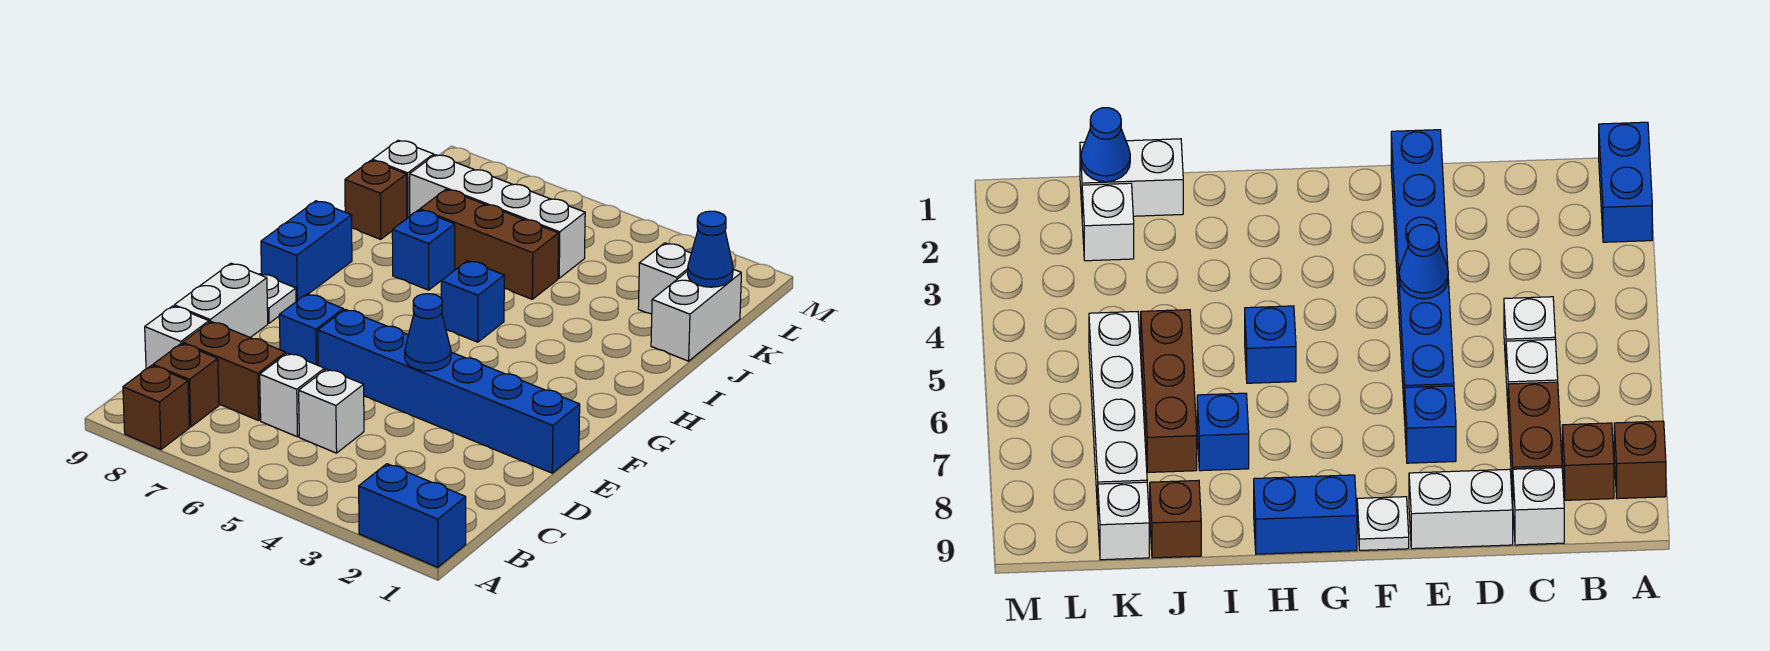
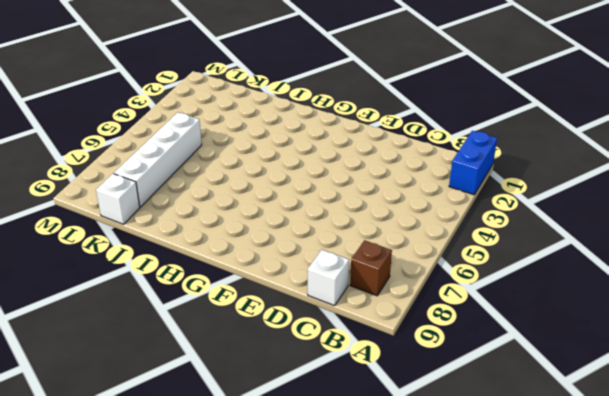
none -> brown brick A8 level 1
none -> white brick C5 level 1
none -> white brick C6 level 1

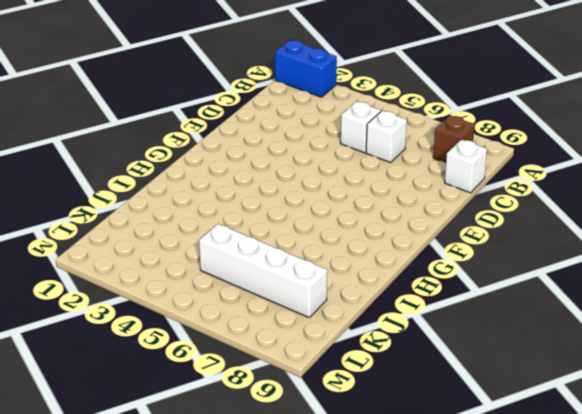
none -> brown brick A8 level 1
none -> brown brick C7:C8 level 1
none -> white brick D9:E9 level 1

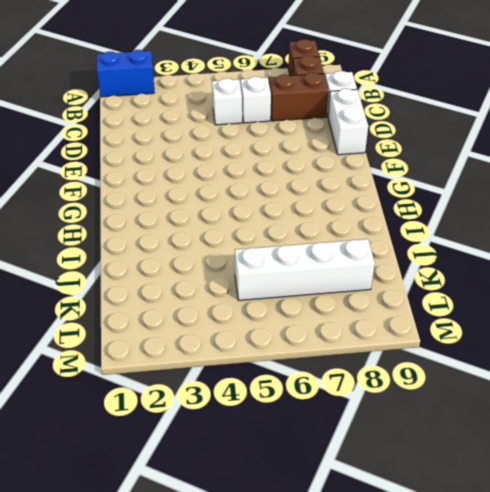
none -> blue brick E1:E6 level 1
none -> blue brick E7 level 1
none -> white plate F9 level 1

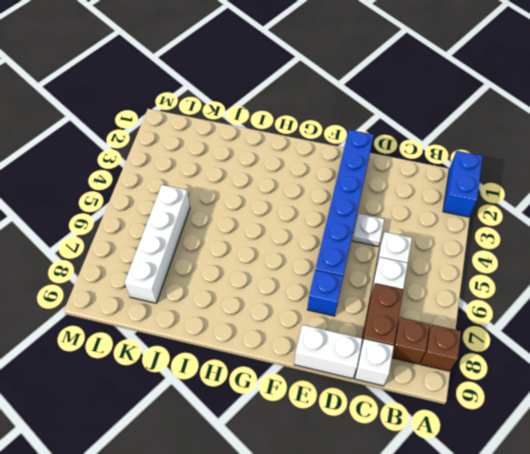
white plate D4 level 1 -> white plate F9 level 1
none -> blue brick G9:H9 level 1
none -> blue brick H5 level 1
none -> blue brick I7 level 1

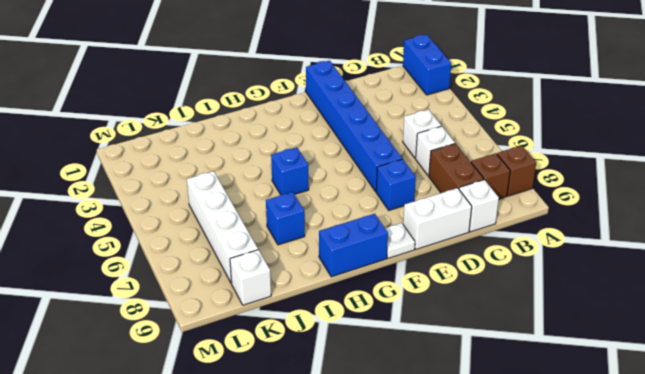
none -> white brick J1:K1 level 1
none -> brown brick J5:J7 level 1
none -> brown brick J9 level 1

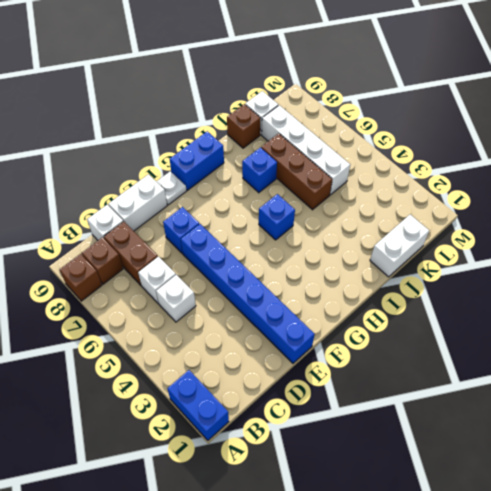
none -> white brick K2 level 1
none -> blue cone E4 level 2
none -> blue cone K1 level 2

